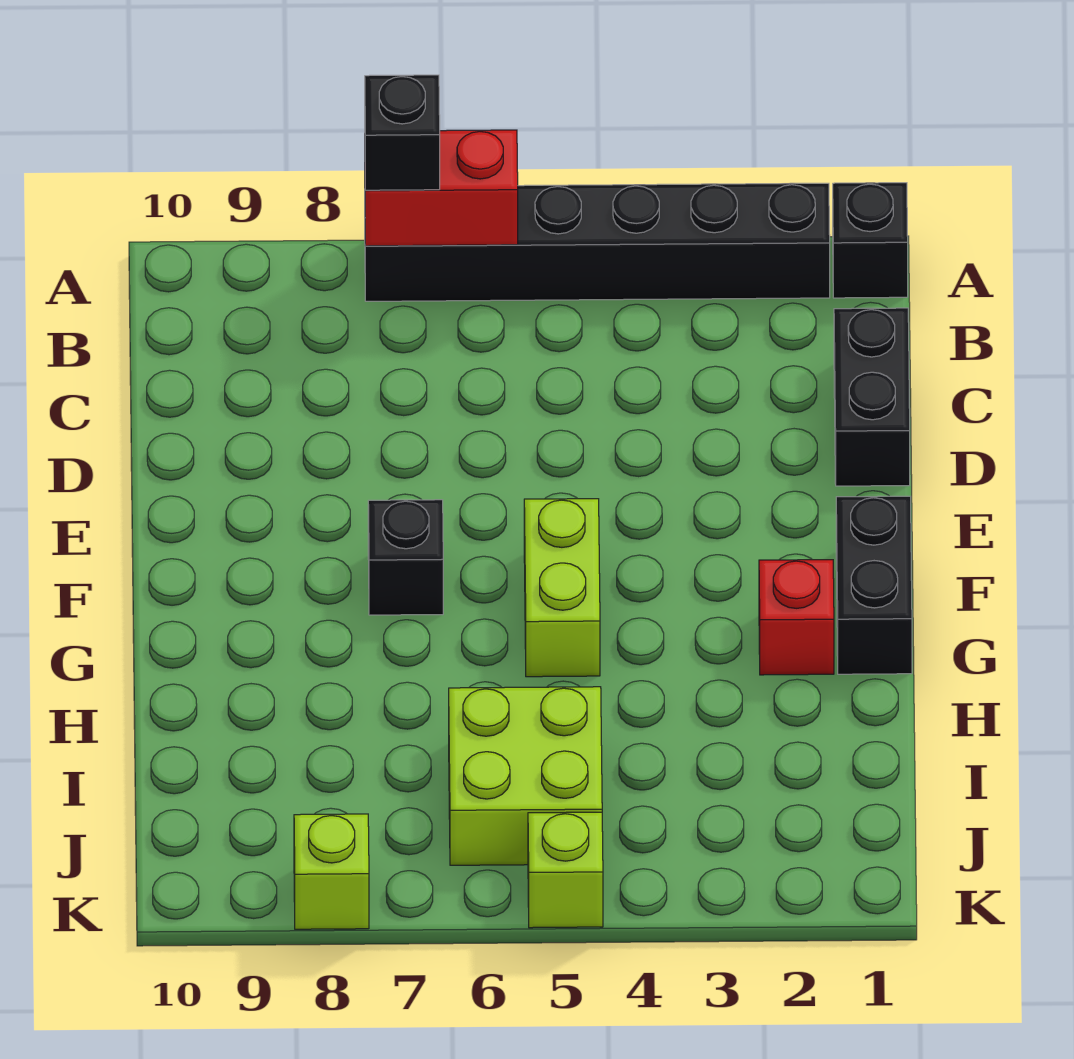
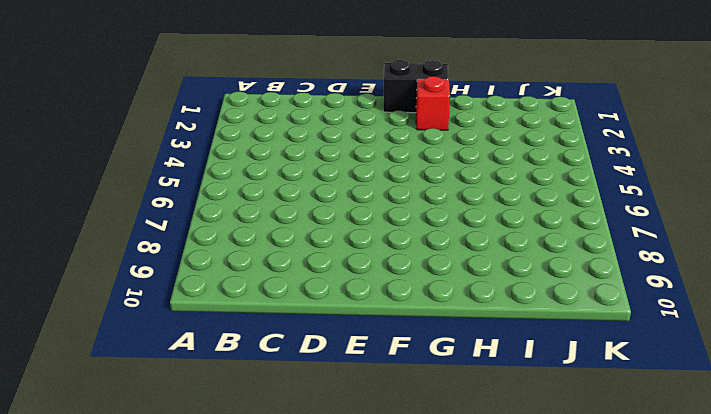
none -> black brick A1 level 1
none -> black brick A2:A7 level 1
none -> black brick C1:D1 level 1

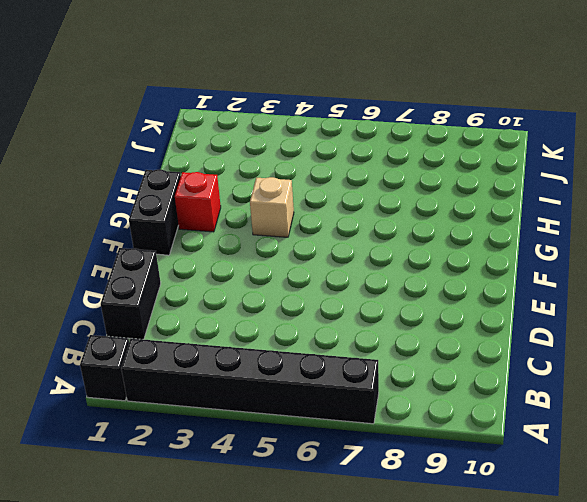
tan brick G4 level 1 -> none
none -> lime brick F5:G5 level 1
none -> black brick F7 level 1
none -> lime brick I5:J6 level 1

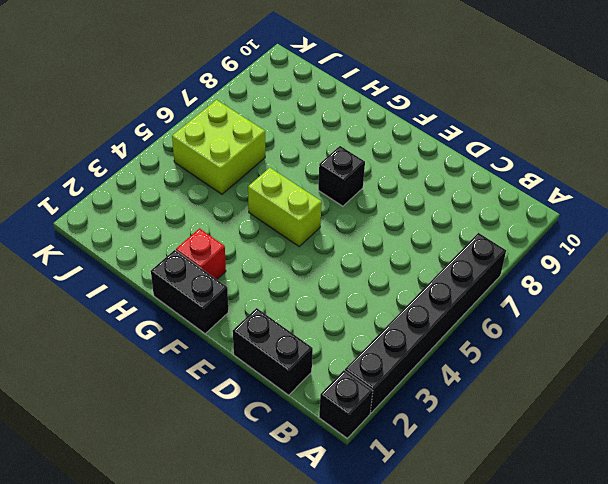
none -> lime brick K5 level 1
none -> lime brick K8 level 1
none -> red brick A6:A7 level 2

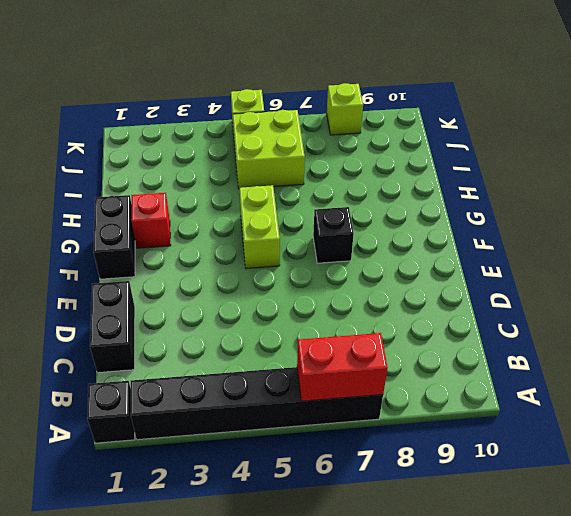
none -> black brick A7 level 3

